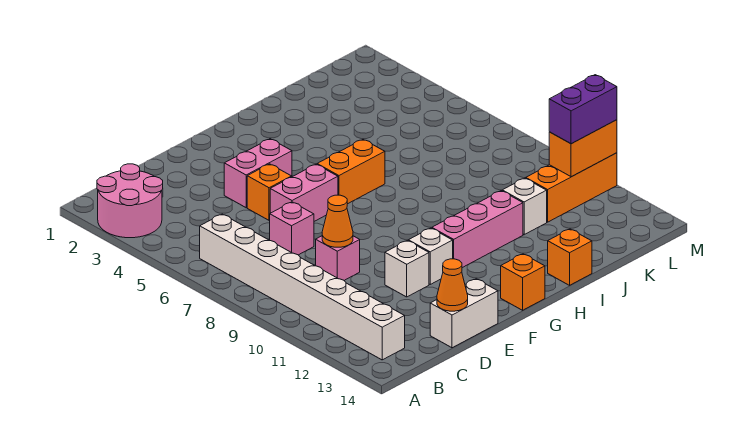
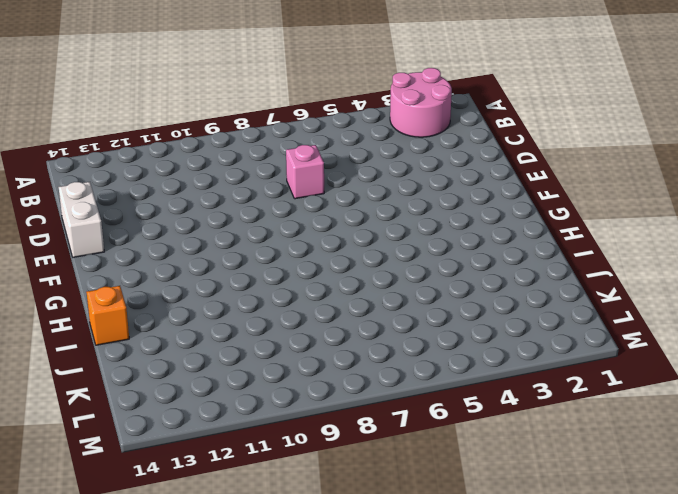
none -> white brick B6:B13 level 1
none -> pink brick D9 level 1
none -> pink brick E4:F4 level 1

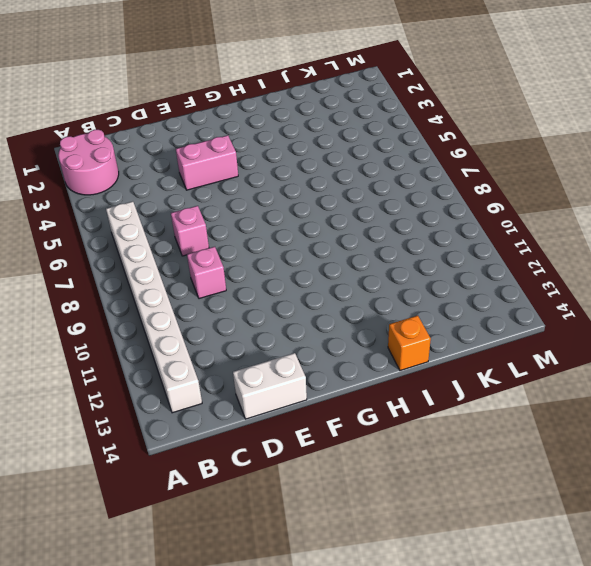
none -> orange brick E5 level 1
none -> pink brick E6:F6 level 1
none -> white brick E11 level 1

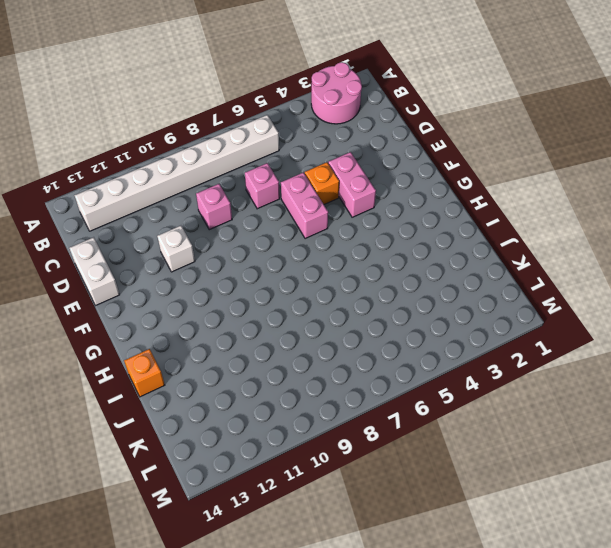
none -> white brick F11 level 1
none -> orange brick G6:H6 level 1
none -> pink brick G11:I11 level 1

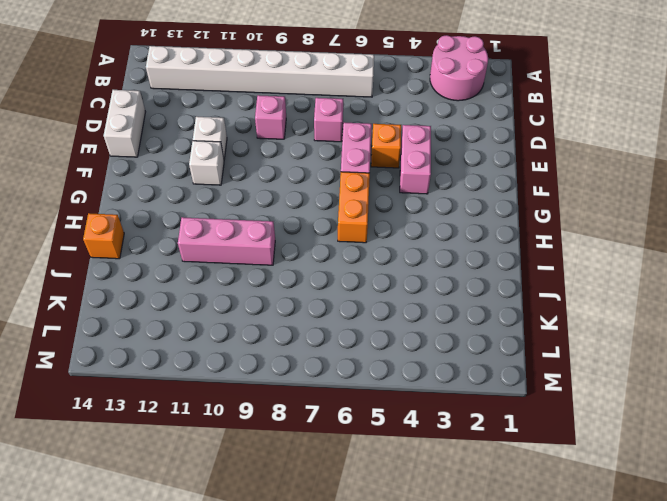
pink brick I9:I11 level 1 -> pink brick G11:I11 level 1
none -> orange brick G14 level 1
none -> white brick J11 level 1
none -> orange brick K11:M11 level 1

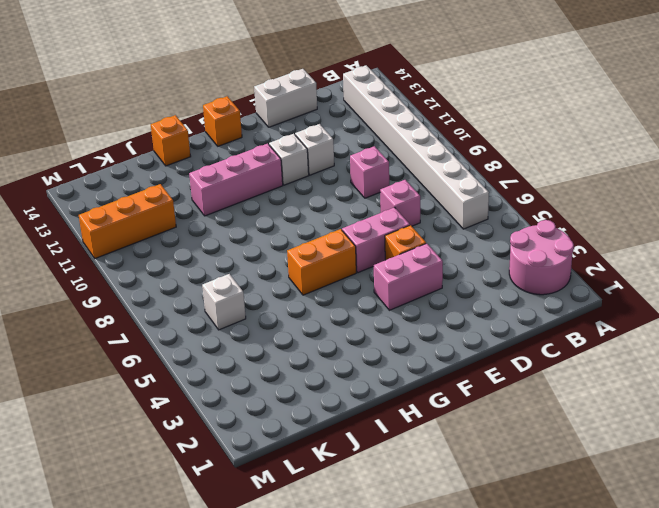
white brick K6 level 1 -> white brick J11 level 1
none -> orange cone D9 level 2
none -> orange cone D14 level 2
none -> orange brick L11:M11 level 2

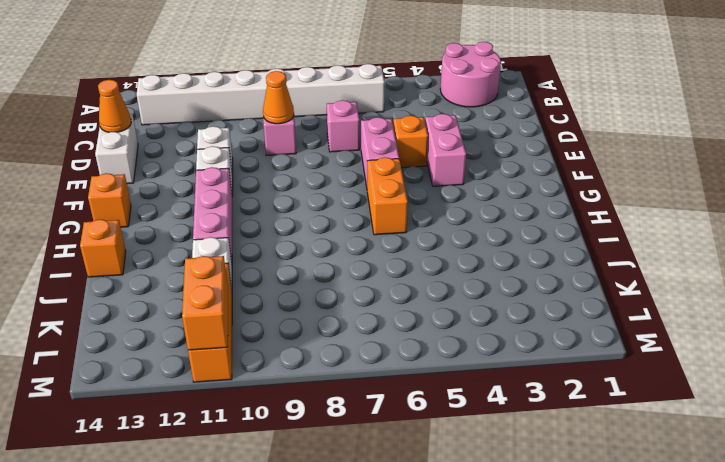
none -> purple brick L11:M11 level 3

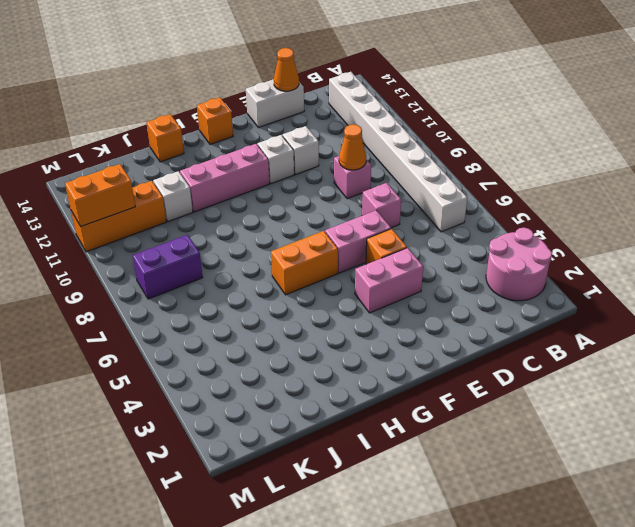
purple brick K8:L8 level 1 -> purple brick L11:M11 level 3

